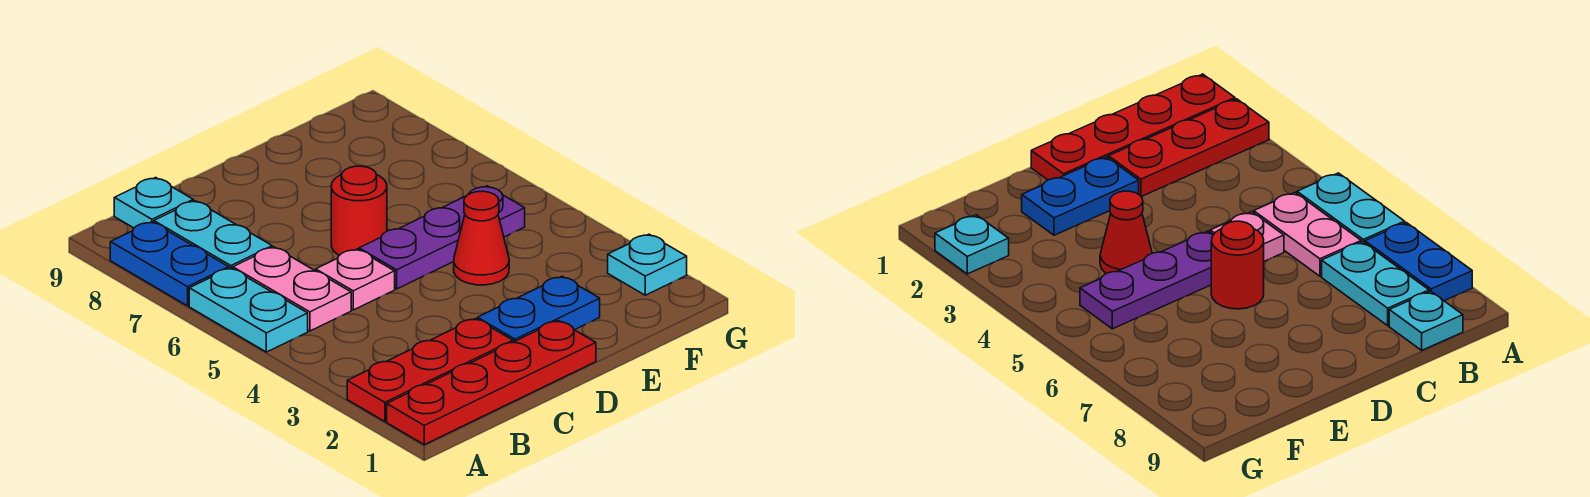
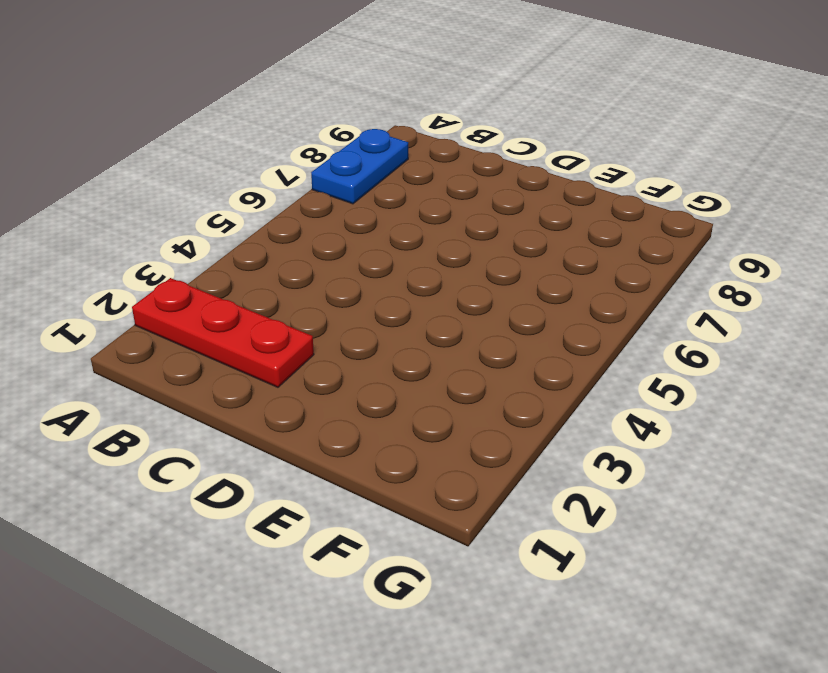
none -> red plate A1:D1 level 1
none -> cyan plate A5:A6 level 1
none -> pink plate B5:B6 level 1

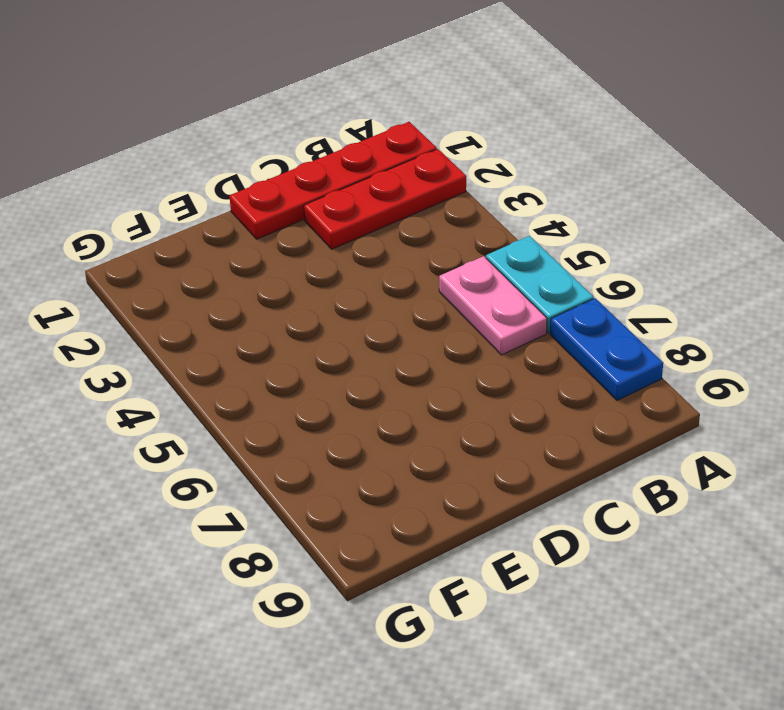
none -> cyan plate B7:B8 level 1
none -> cyan plate B9 level 1
none -> pink plate C5 level 1

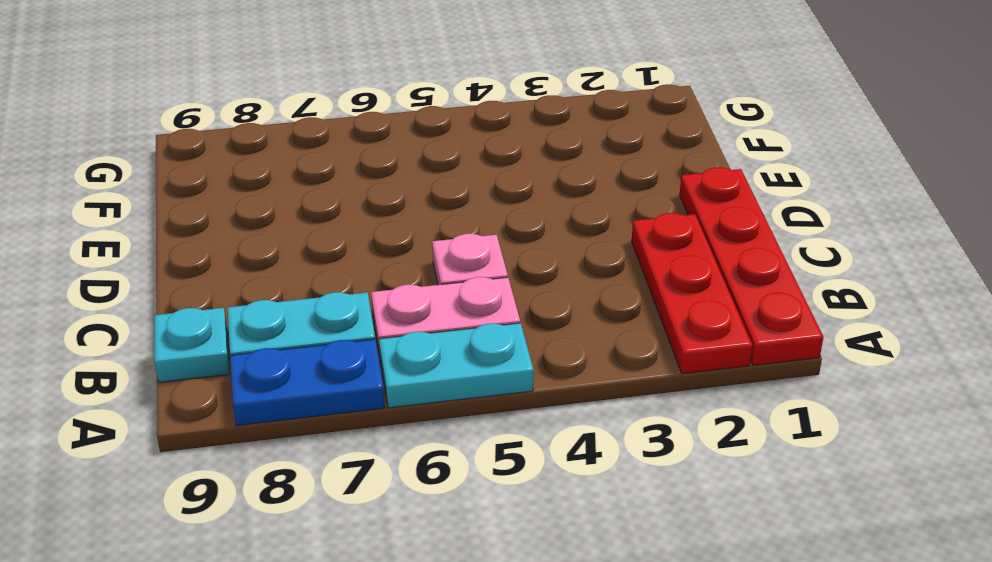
none -> blue plate D2:E2 level 1
none -> purple plate D5:F5 level 1
none -> red round brick D6 level 1

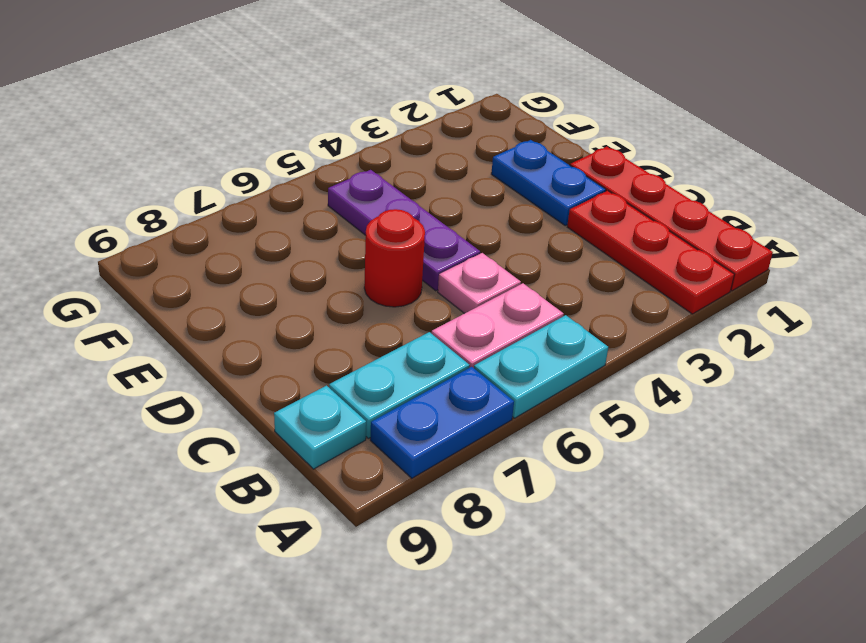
none -> red cone E4 level 1
none -> cyan plate G2 level 1

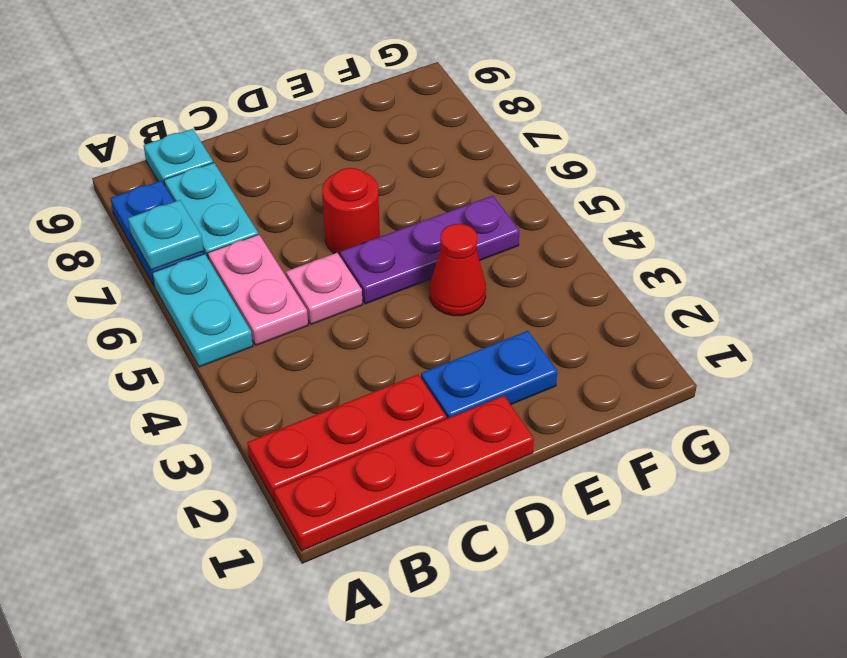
cyan plate A7 level 2 -> cyan plate G2 level 1

